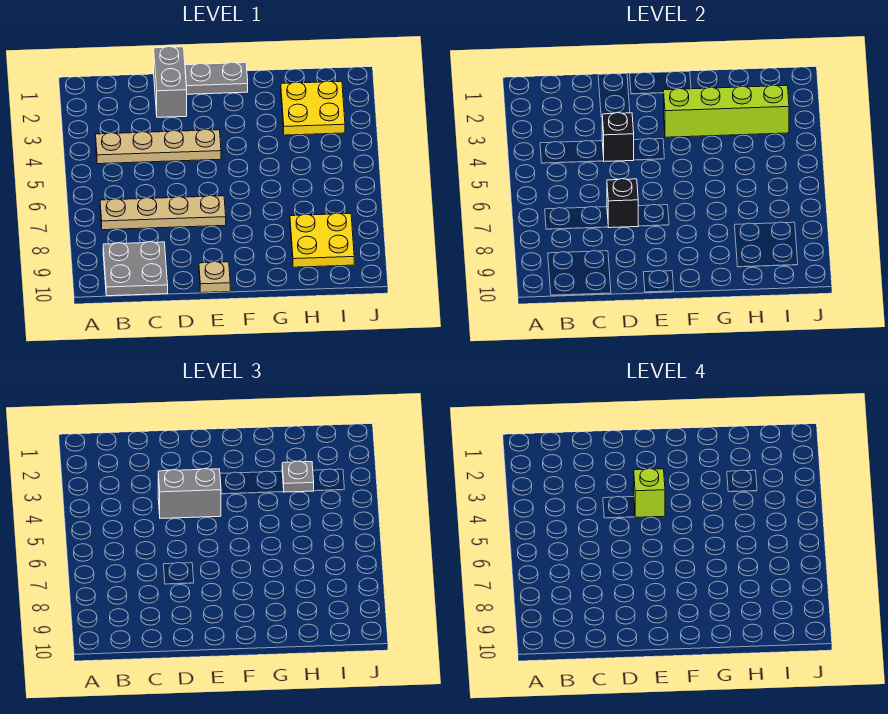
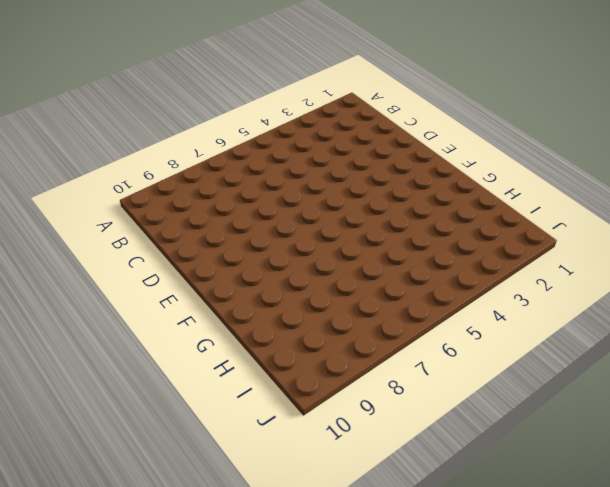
none -> tan plate B4:E4 level 1
none -> tan plate B7:E7 level 1
none -> grey plate B9:C10 level 1

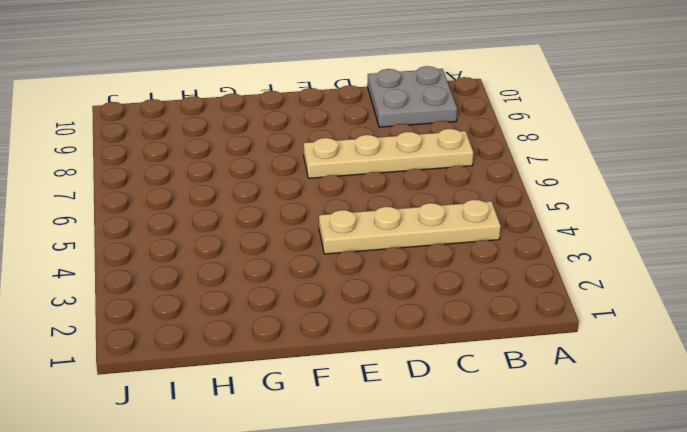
none -> grey brick D1:D2 level 1
none -> grey plate E1:F1 level 1
none -> tan plate E10 level 1

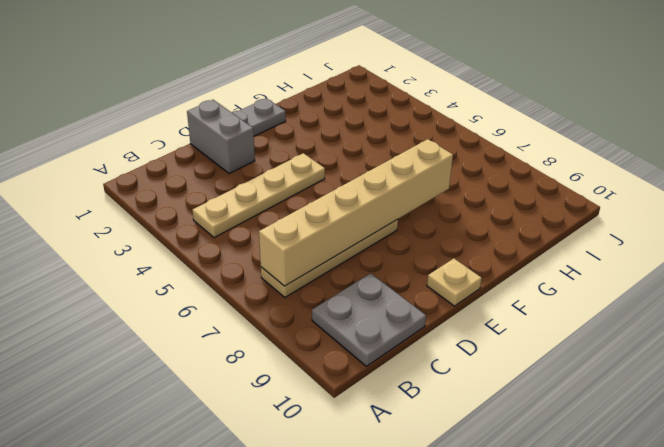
tan brick B7:G7 level 2 -> black brick D7 level 2
none -> yellow plate H2:I3 level 1
none -> yellow plate H8:I9 level 1
none -> black brick D4 level 2

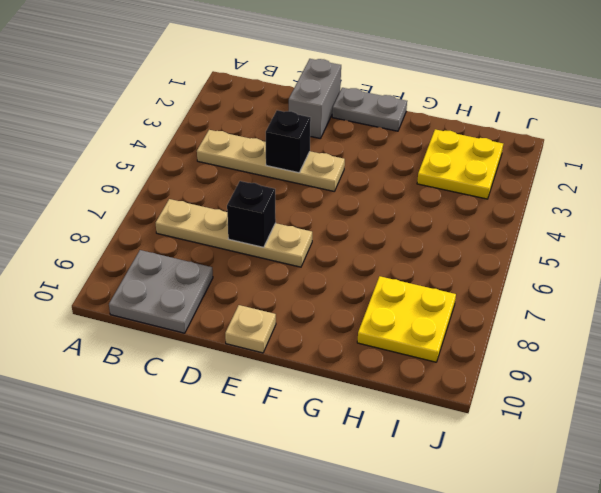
none -> lime brick F3:I3 level 2
none -> grey brick D4:E4 level 3
none -> grey plate H3 level 3

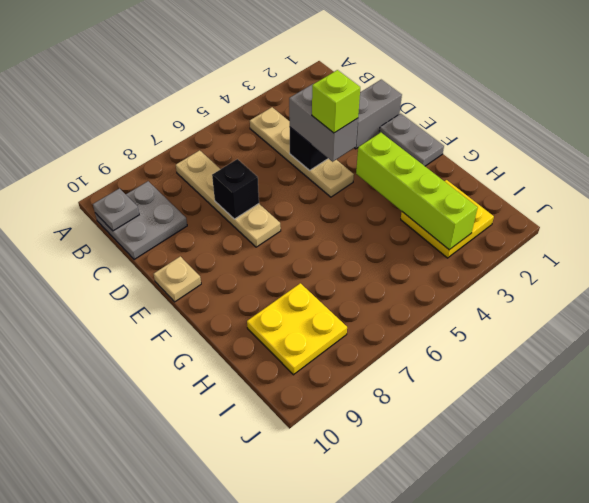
grey plate B10 level 2 -> grey plate H3 level 3

